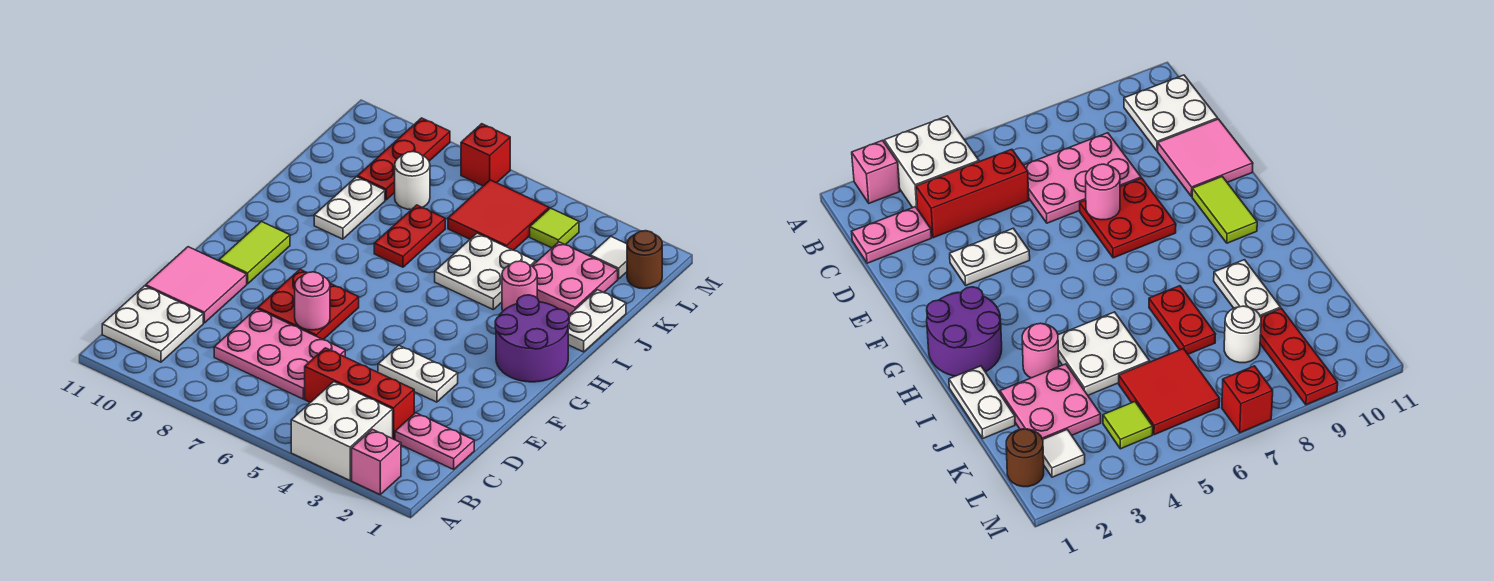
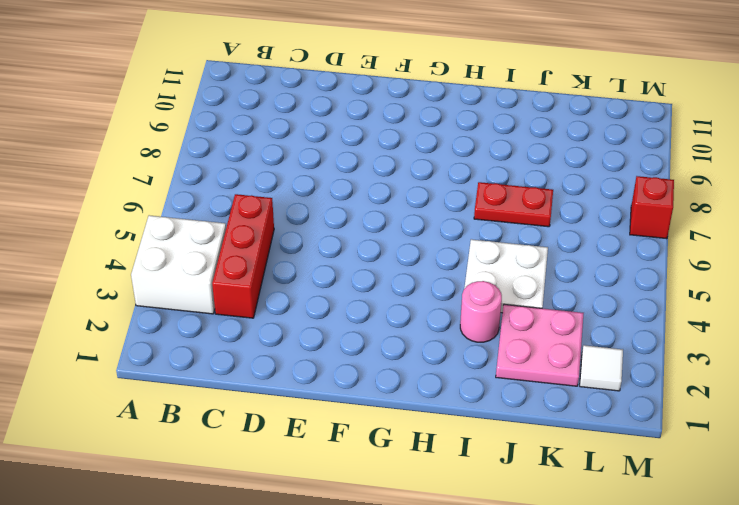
none -> pink brick A2 level 1
none -> white plate B10:C11 level 1
none -> pink plate C1:C2 level 1

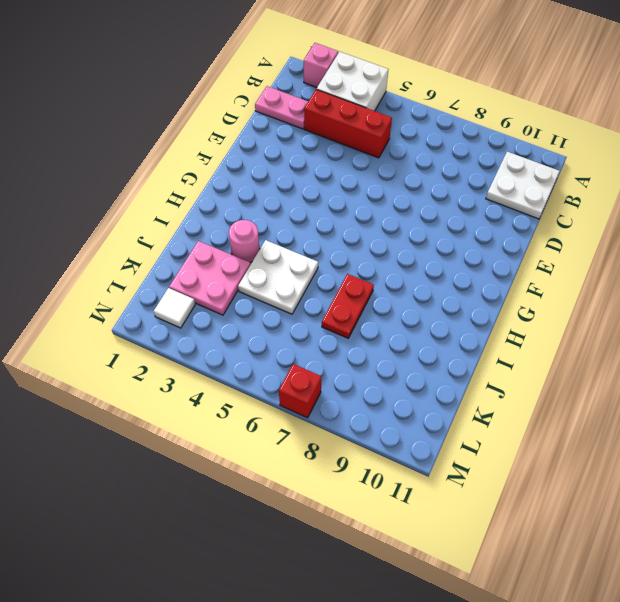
none -> pink plate C6:D8 level 1
none -> pink tile D10:E11 level 1
none -> white plate E3:E4 level 1

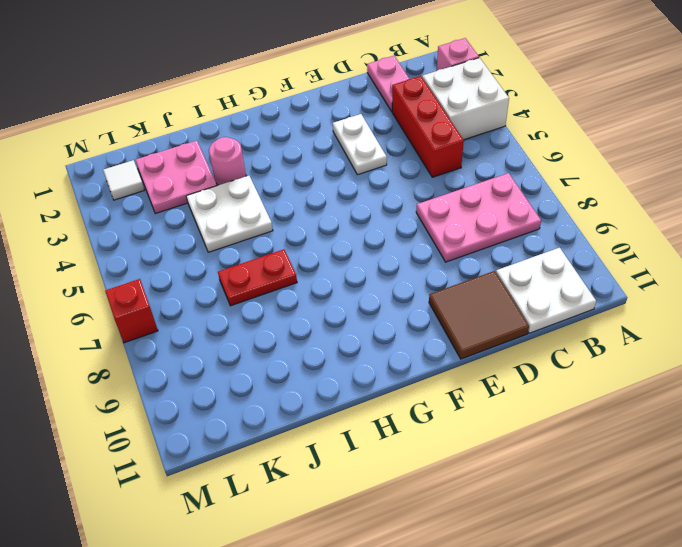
pink plate B7:D8 level 1 -> pink plate C6:D8 level 1
brown tile D10:E11 level 1 -> pink tile D10:E11 level 1
none -> red plate E7:F8 level 1
none -> lime tile F10:G10 level 1
none -> purple round brick G1:H2 level 1

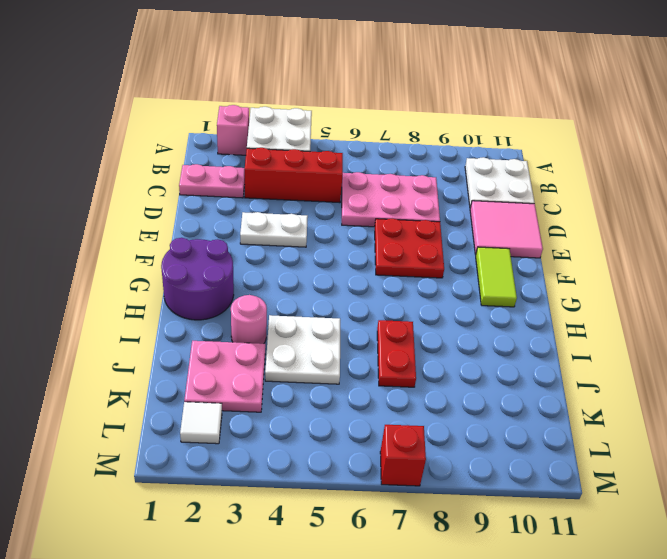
none -> white plate I1:J1 level 1
none -> white plate I9:J9 level 1
none -> red tile K5:L6 level 1

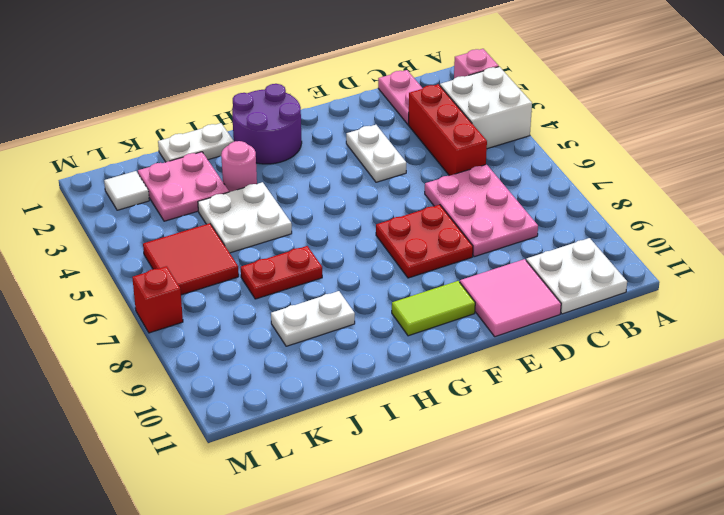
none -> white round brick K8 level 1
none -> red plate K9:M9 level 1
none -> brown round brick L1 level 1

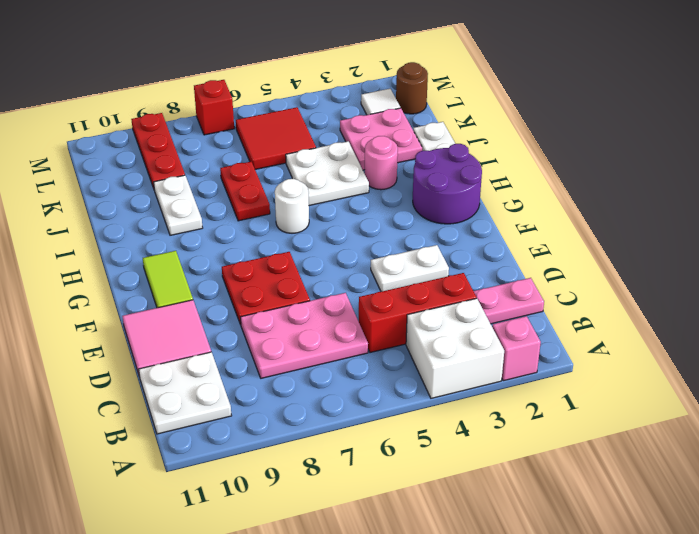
white round brick H6 level 1 -> white round brick K8 level 1
none -> lime tile L4 level 1
none -> pink round brick E7 level 2

